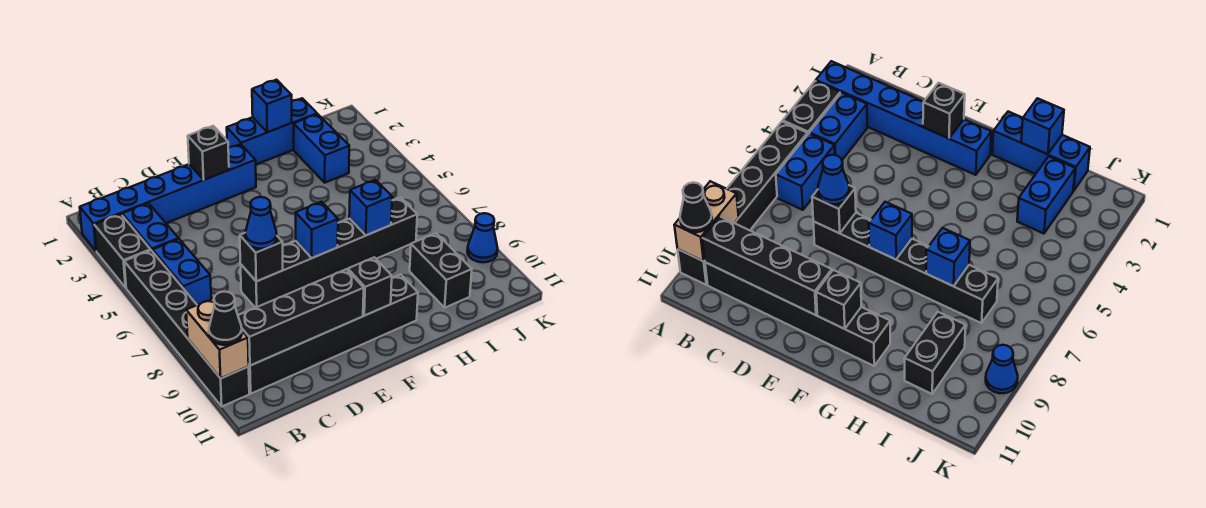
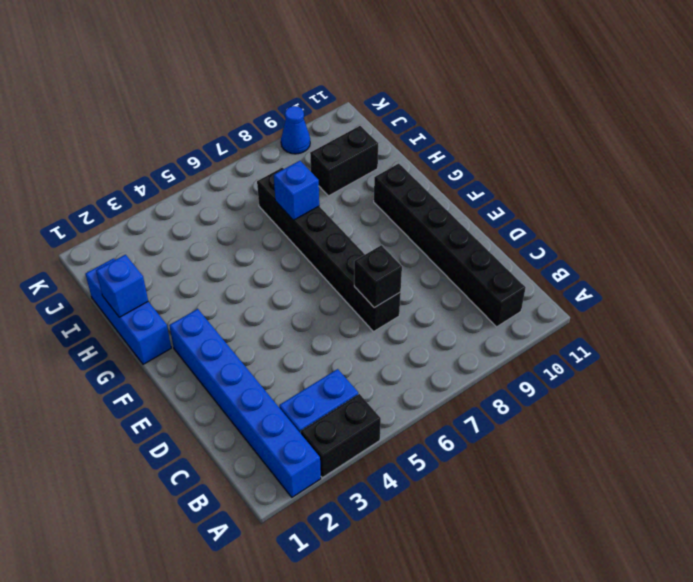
none -> black brick A5:A10 level 1
none -> blue brick B5:B6 level 1
none -> blue brick I2:I3 level 1

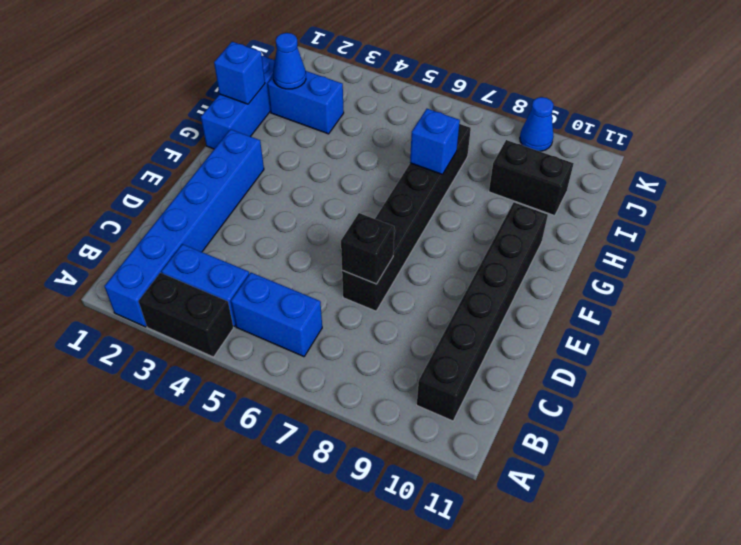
blue cone I2 level 2 -> blue cone D7 level 3
none -> black brick A5:A10 level 1
none -> tan brick A9:A10 level 2
none -> black brick B10:E10 level 2

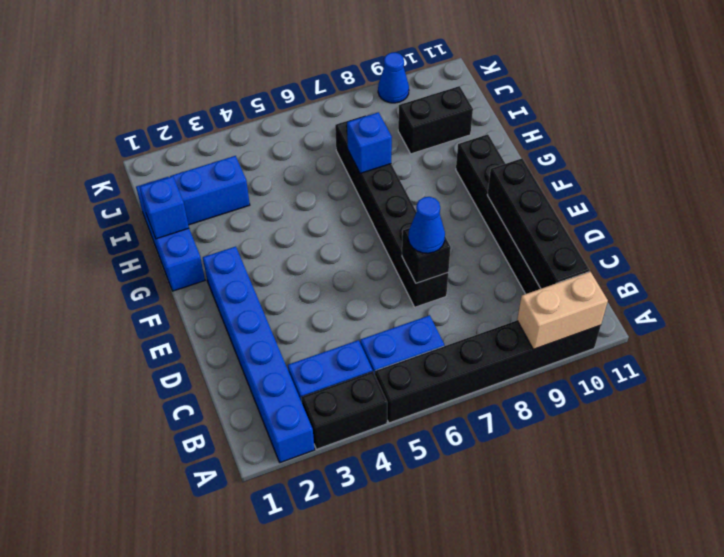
none -> black brick E2 level 2
none -> blue brick F7 level 2
none -> black brick F10 level 2

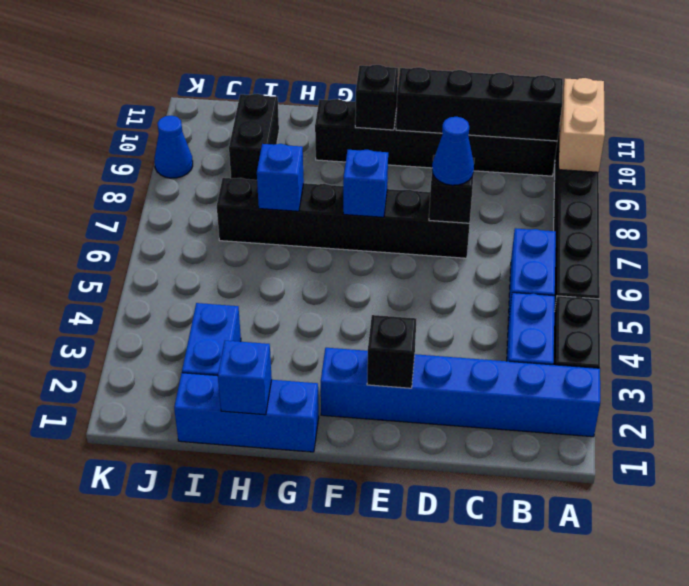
none -> black cone A10 level 3

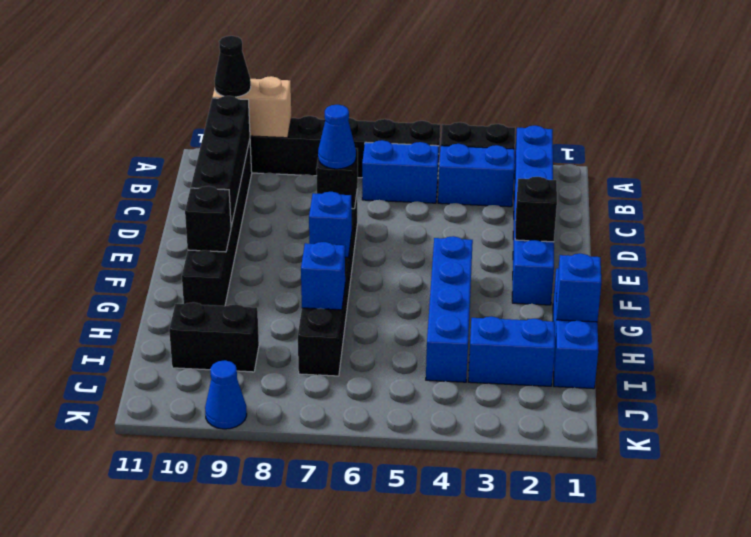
blue brick F4:I4 level 1 -> none

